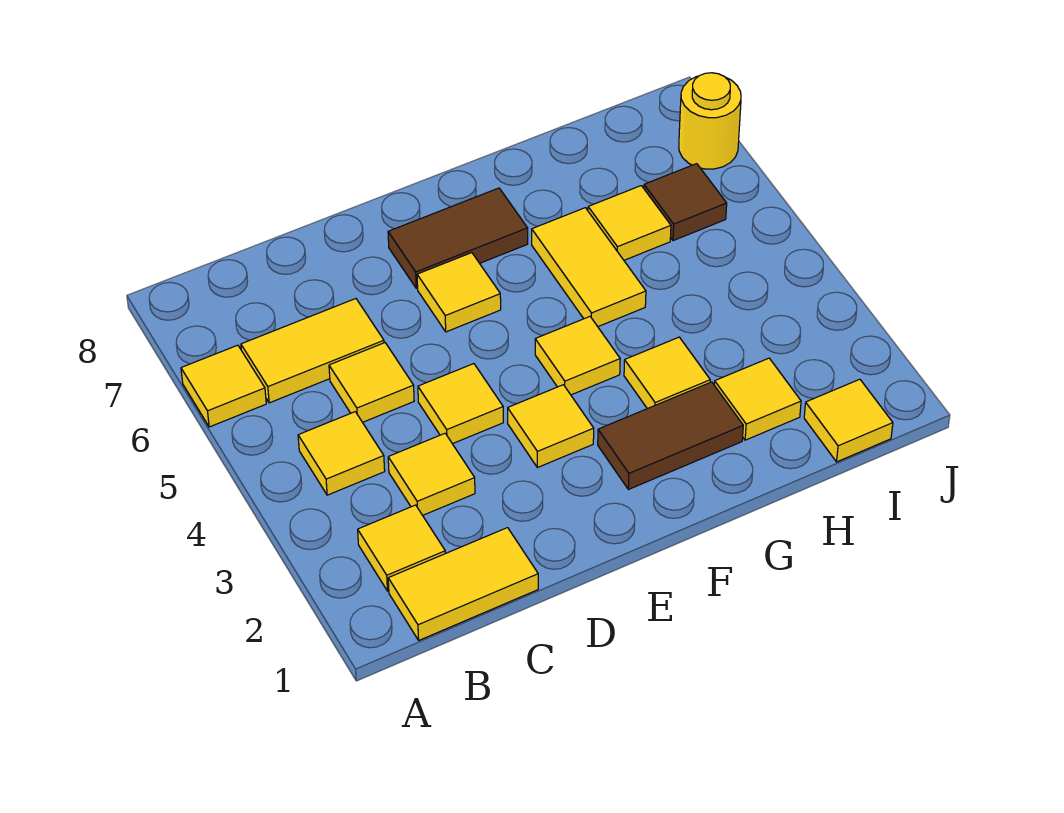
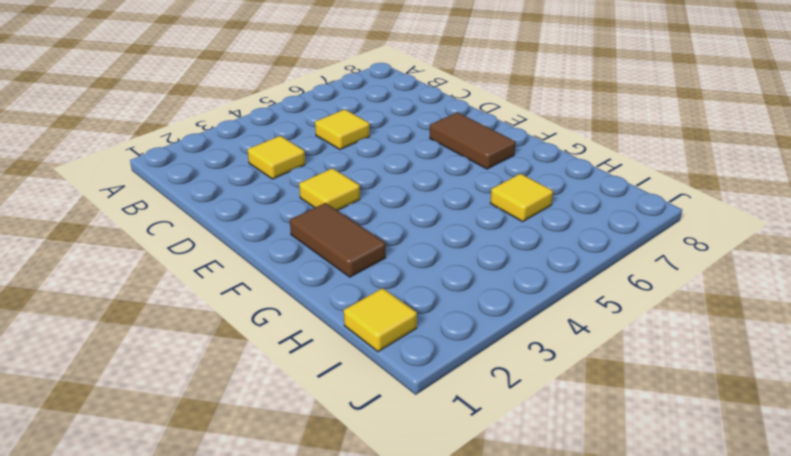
none -> yellow tile A6 level 1
none -> yellow tile B1:C1 level 1
none -> yellow tile B2 level 1

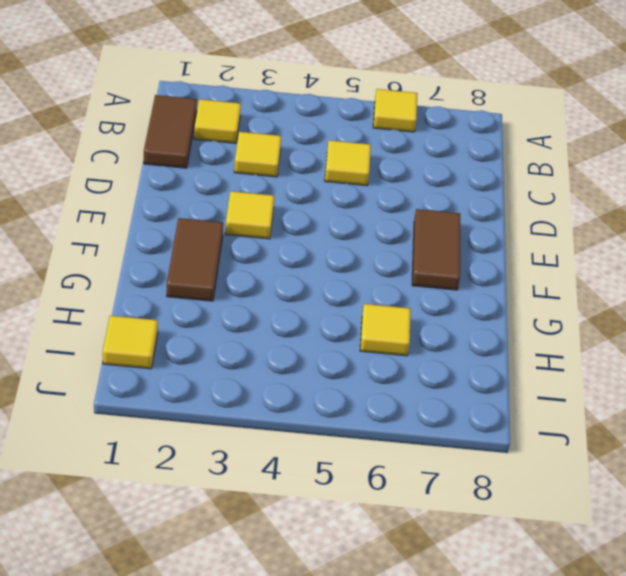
brown tile B1:C1 level 1 -> yellow tile B1:C1 level 1
none -> yellow tile B4 level 1
none -> yellow tile B6:C6 level 1
none -> yellow tile D4 level 1

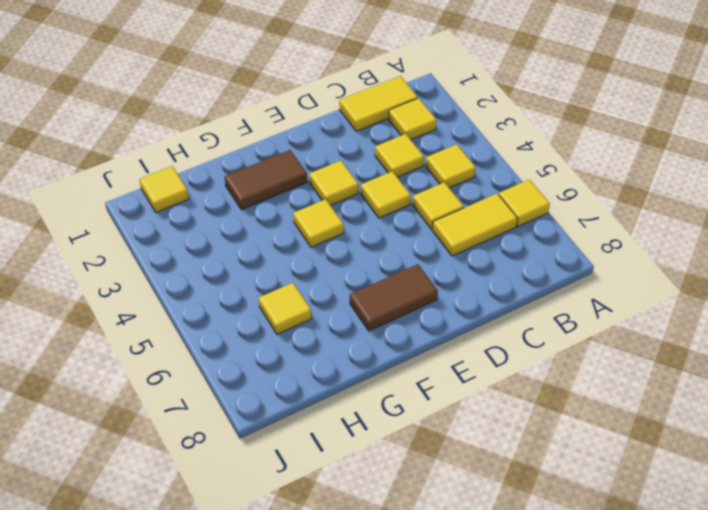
none -> yellow tile E6 level 1
none -> yellow tile G3 level 1
none -> yellow tile G5:G6 level 1

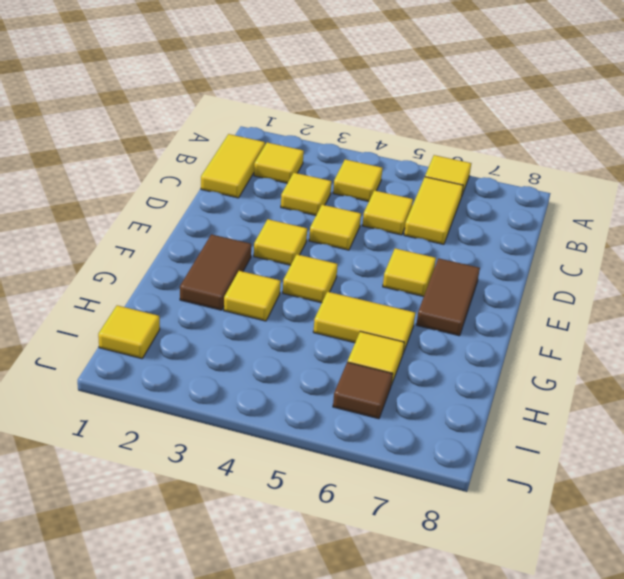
none -> yellow tile H2 level 1
none -> yellow round brick J7 level 1

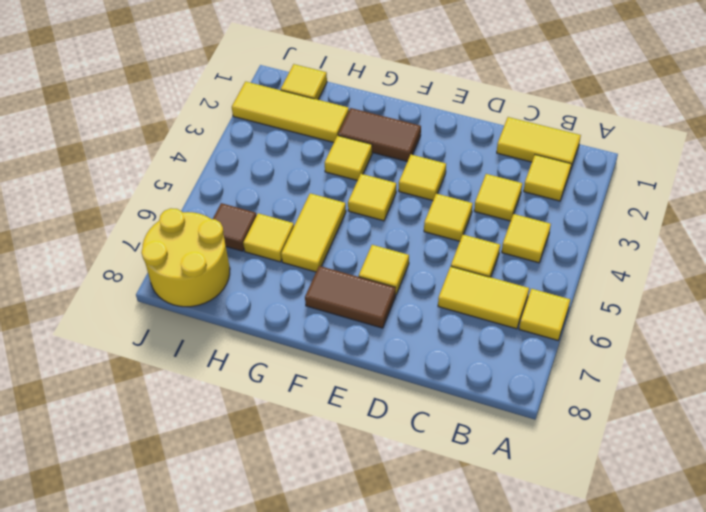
yellow tile H2:J2 level 1 -> yellow tile H2 level 1
yellow round brick I7:J8 level 1 -> yellow round brick J7 level 1

